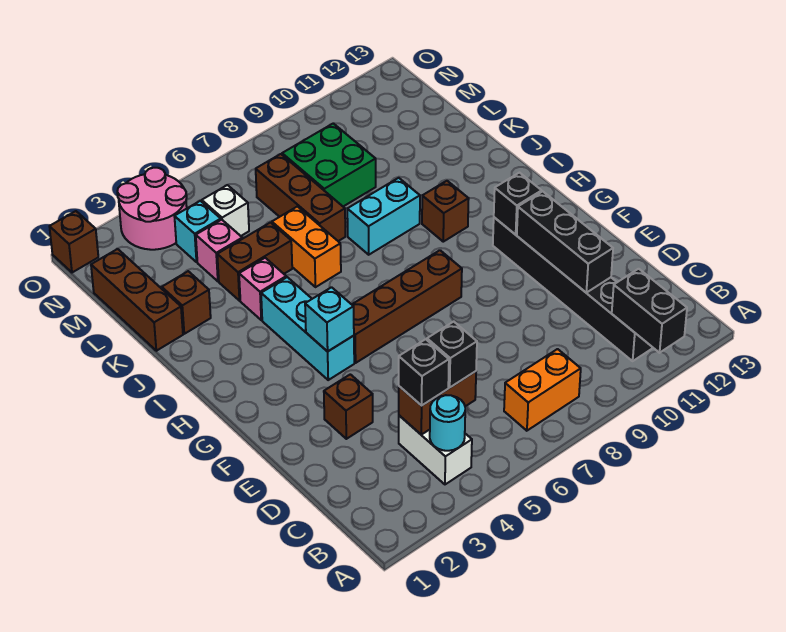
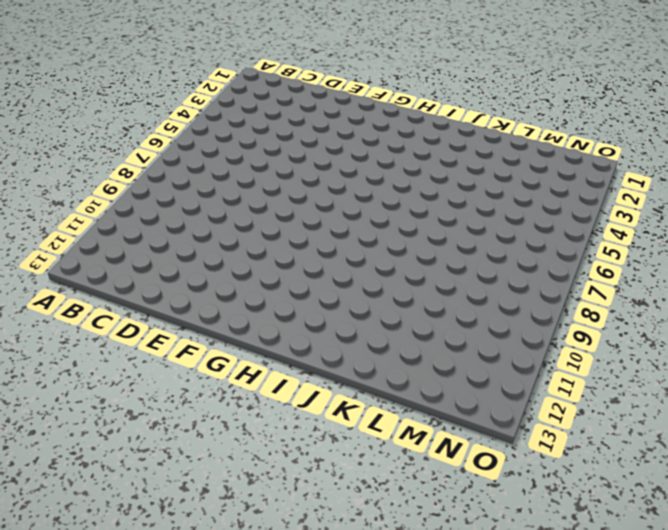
none -> white brick B4:C4 level 1
none -> orange brick B7:B8 level 1
none -> black brick B11:G11 level 1

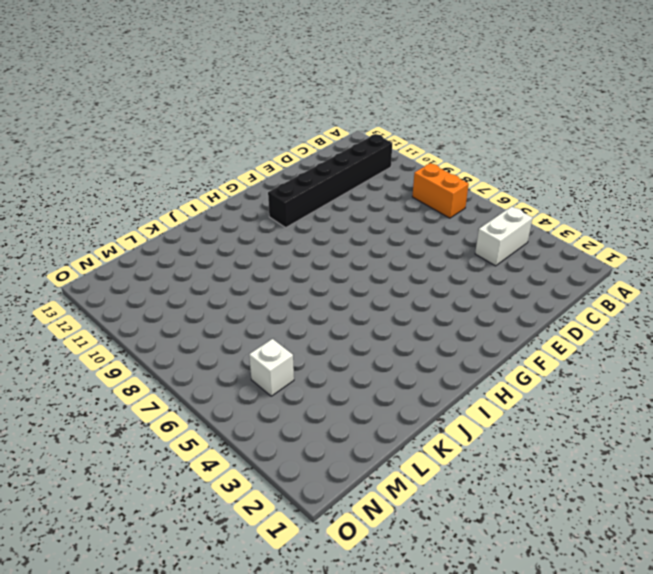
none -> brown brick E3 level 1
none -> cyan brick G4:I4 level 1
none -> brown brick G5:G8 level 1

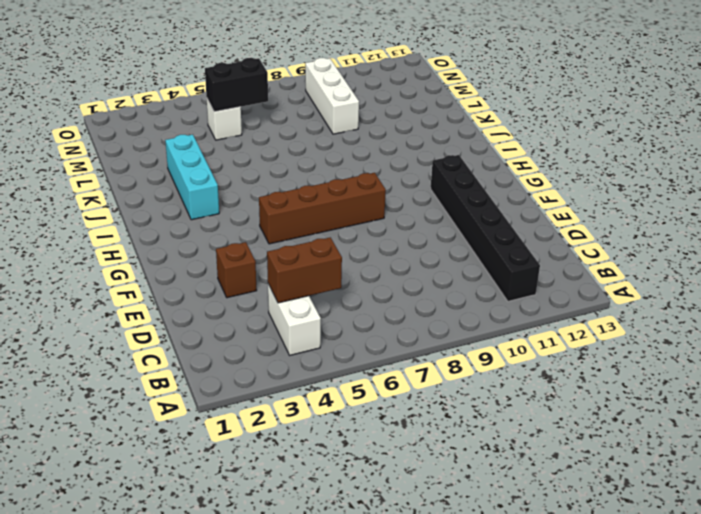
cyan brick I3:K3 level 1 -> cyan brick G4:I4 level 1
white brick L9:N9 level 1 -> green brick L8:M9 level 1
black brick M5:M6 level 2 -> black brick A11:B11 level 2
none -> orange brick B7:B8 level 1
none -> brown brick I10 level 1
none -> pink brick J4 level 1

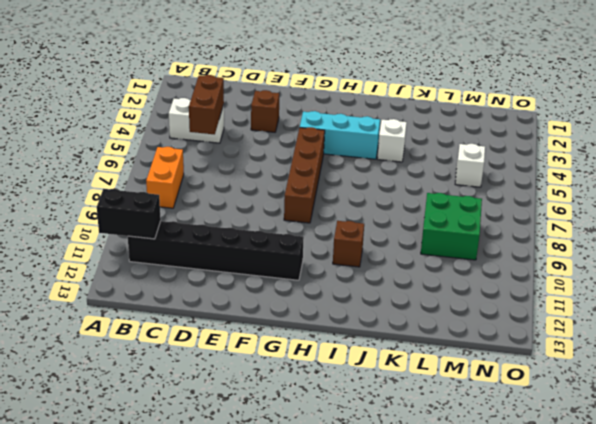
white brick J4 level 1 -> pink brick J4 level 1
none -> orange brick J6:K6 level 1
none -> cyan brick J8:J9 level 1
none -> brown brick K1:M1 level 1

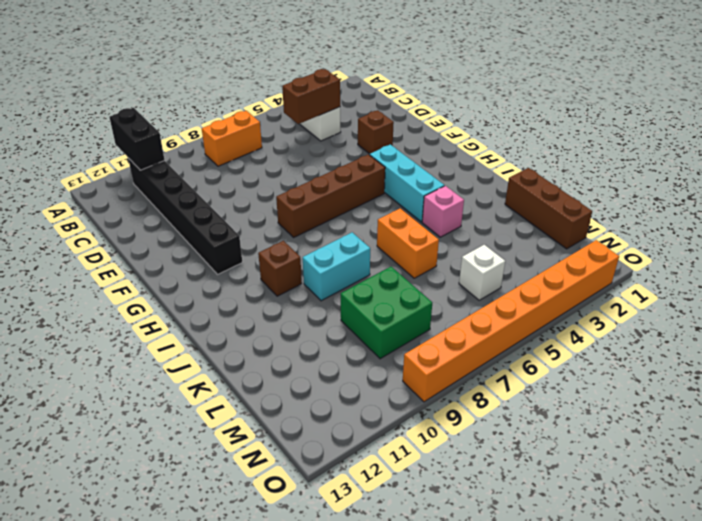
orange brick O2:O9 level 1 -> pink round brick N3:O4 level 1
none -> brown brick K2 level 1
none -> brown brick K4:K5 level 1
none -> brown brick K7:M7 level 1

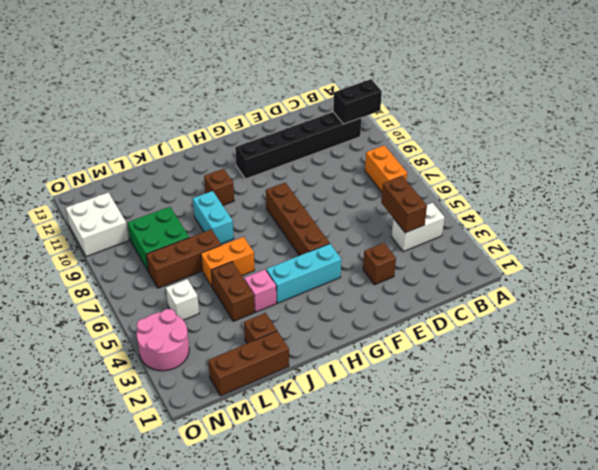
white brick N10:O11 level 1 -> none
none -> pink brick L4 level 1
none -> cyan brick M4 level 1
none -> brown brick O1 level 1

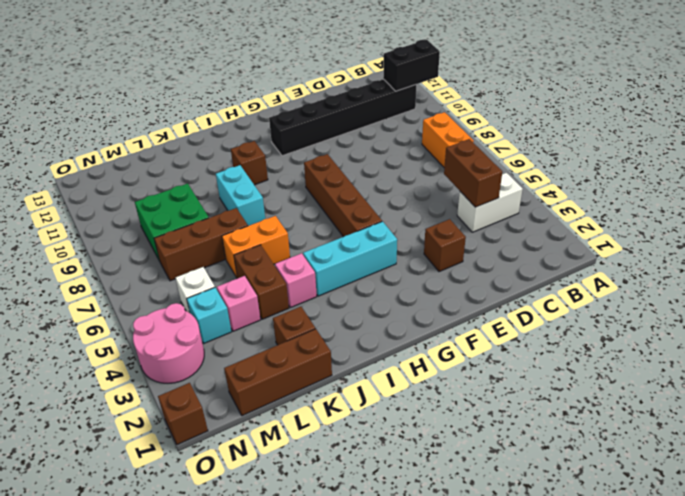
none -> cyan round brick B4 level 2
none -> black brick D11:F11 level 2
none -> cyan brick G4 level 2

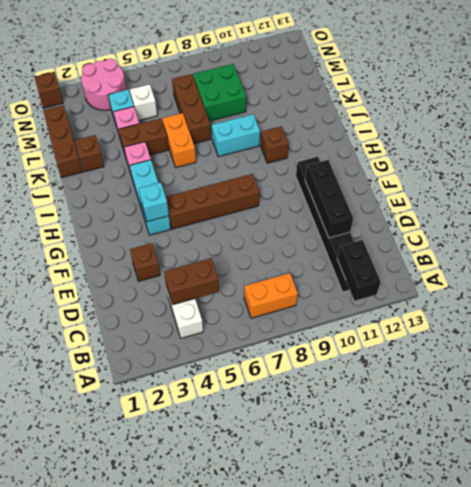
none -> cyan round brick B4 level 2
none -> black brick G11 level 2
none -> black brick C4 level 3

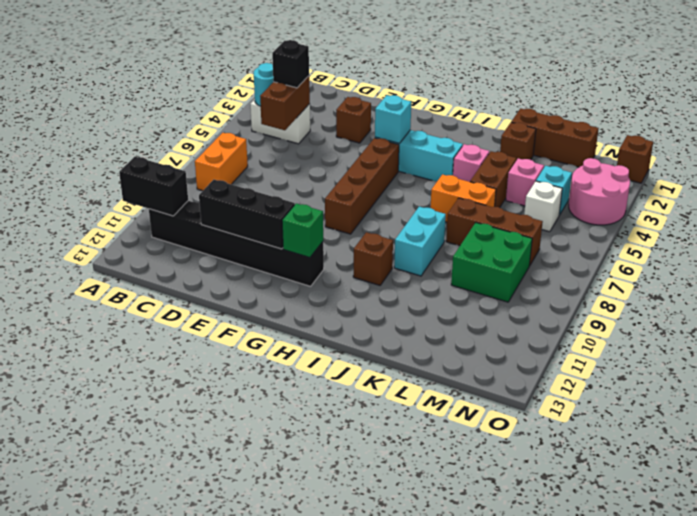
green brick G11 level 2 -> black brick G11 level 2
none -> black brick C5 level 3

